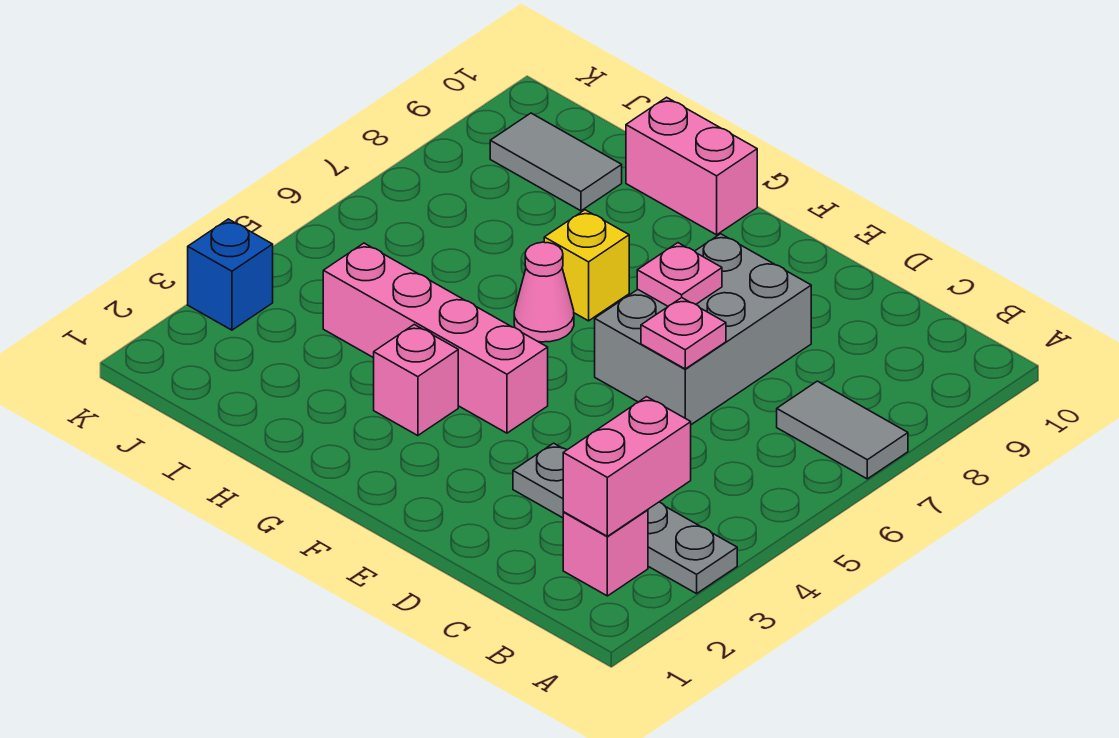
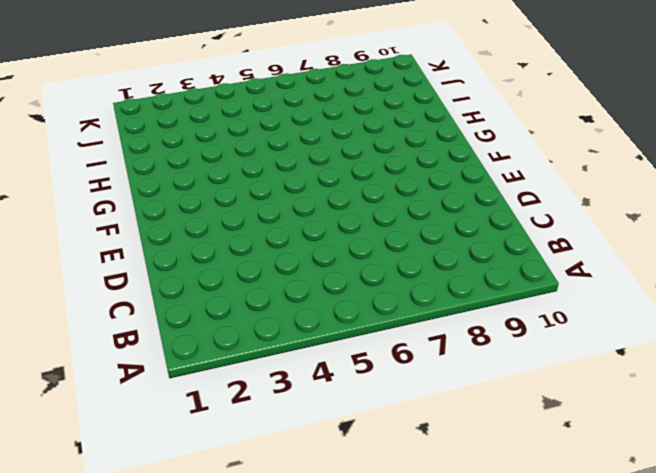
none -> grey plate A3:D3 level 1
none -> grey tile A7:B7 level 1
none -> pink brick B2 level 1

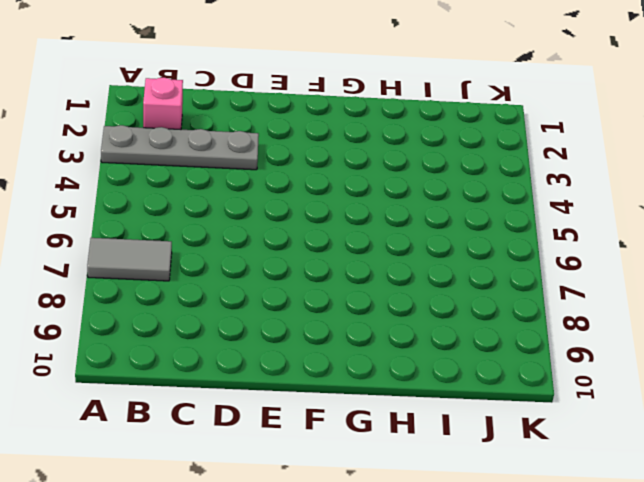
none -> grey brick D6:E8 level 1
none -> pink brick F4:I4 level 1
none -> pink brick G3 level 1

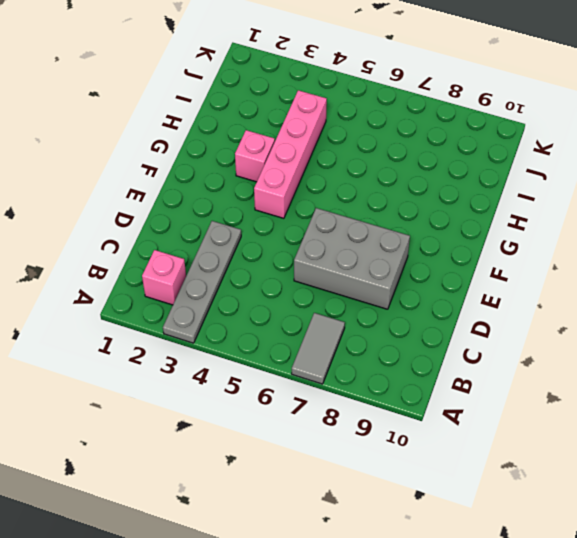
none -> pink cone G6 level 1
none -> yellow brick G7 level 1
none -> pink brick G10:H10 level 1

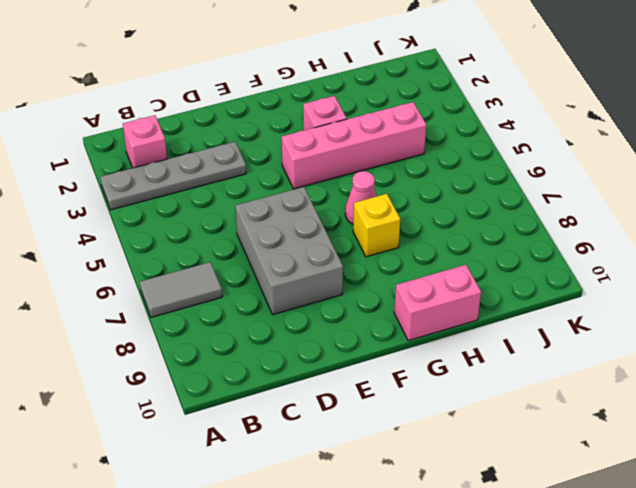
none -> grey tile I9:J9 level 1
none -> blue brick K3 level 1
none -> pink brick B2:B3 level 2

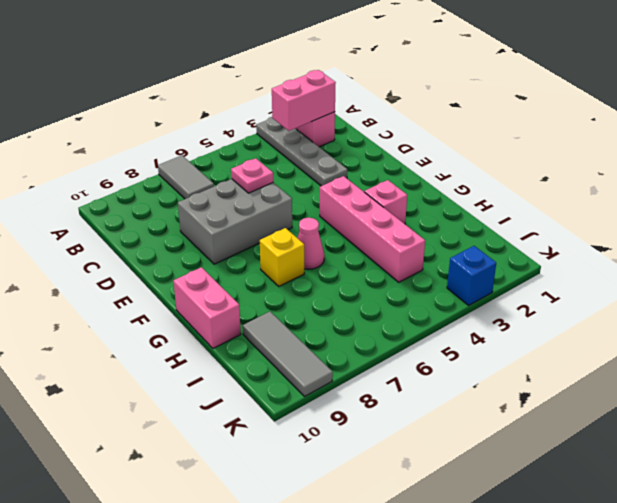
grey tile I9:K9 level 1 -> grey tile I9:J9 level 1
none -> pink plate E7 level 2

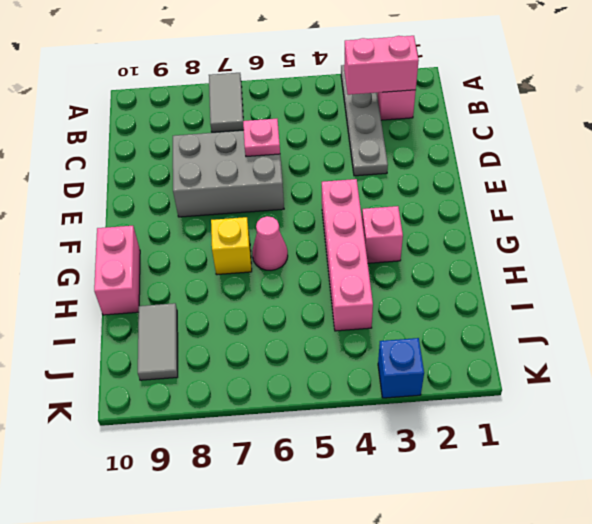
none -> pink plate E7 level 2

